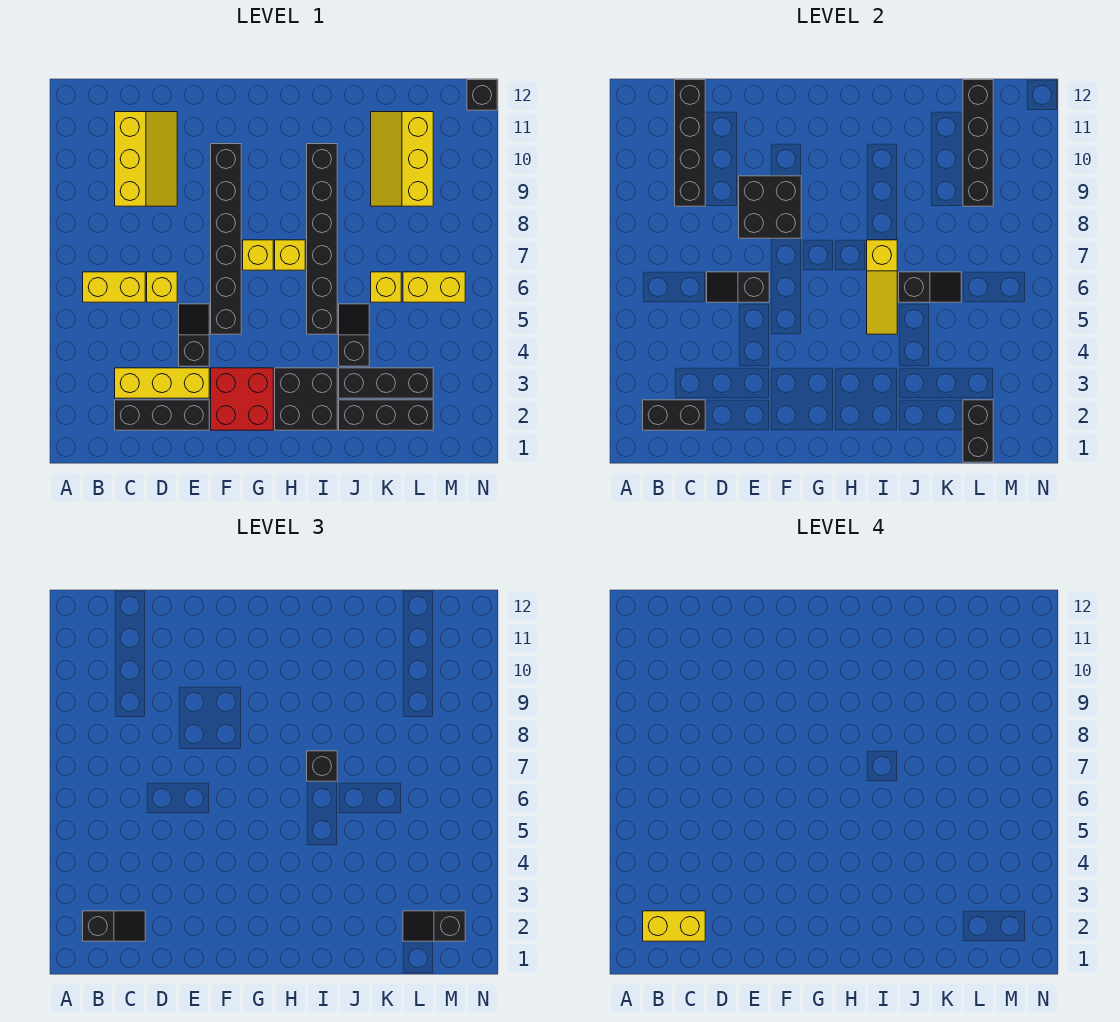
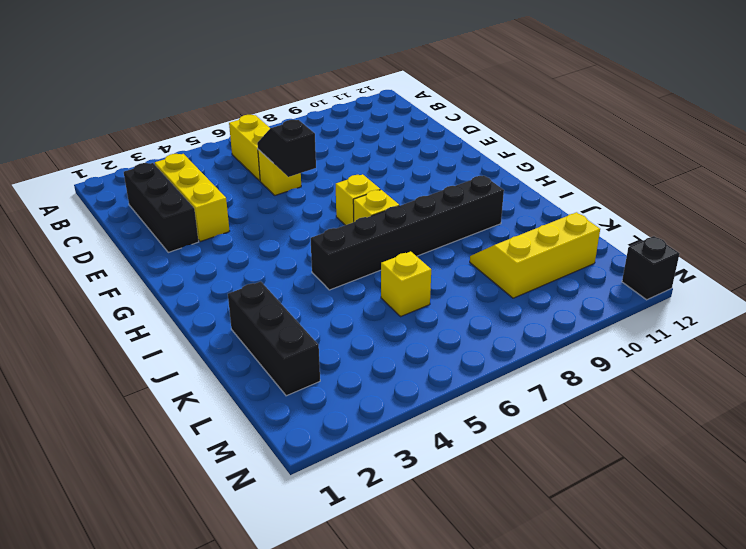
none -> yellow slope C9:D11 level 1 top C
none -> black slope E4:E5 level 1 top 4
none -> red brick F2:G3 level 1
none -> black brick F5:F10 level 1

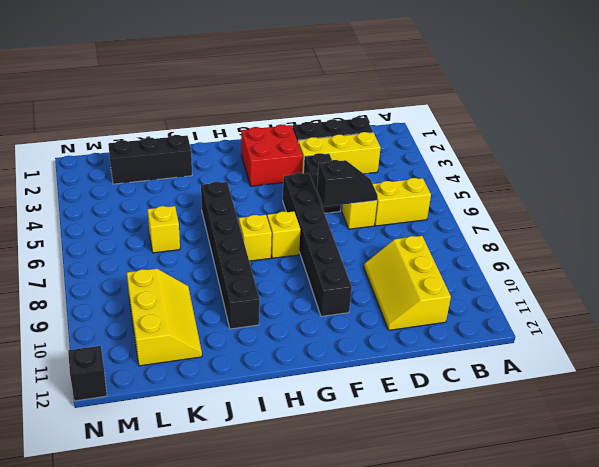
none -> black brick H2:I3 level 1
none -> black brick J3:L3 level 1
none -> black slope J4:J5 level 1 top 4
none -> yellow brick L6:M6 level 1

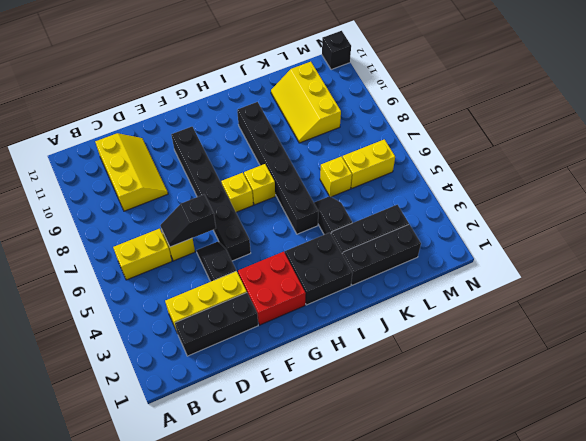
none -> black brick B2:C2 level 2
none -> black brick C9:C12 level 2
none -> black brick E8:F9 level 2
none -> yellow slope I5:I7 level 2 top 7

